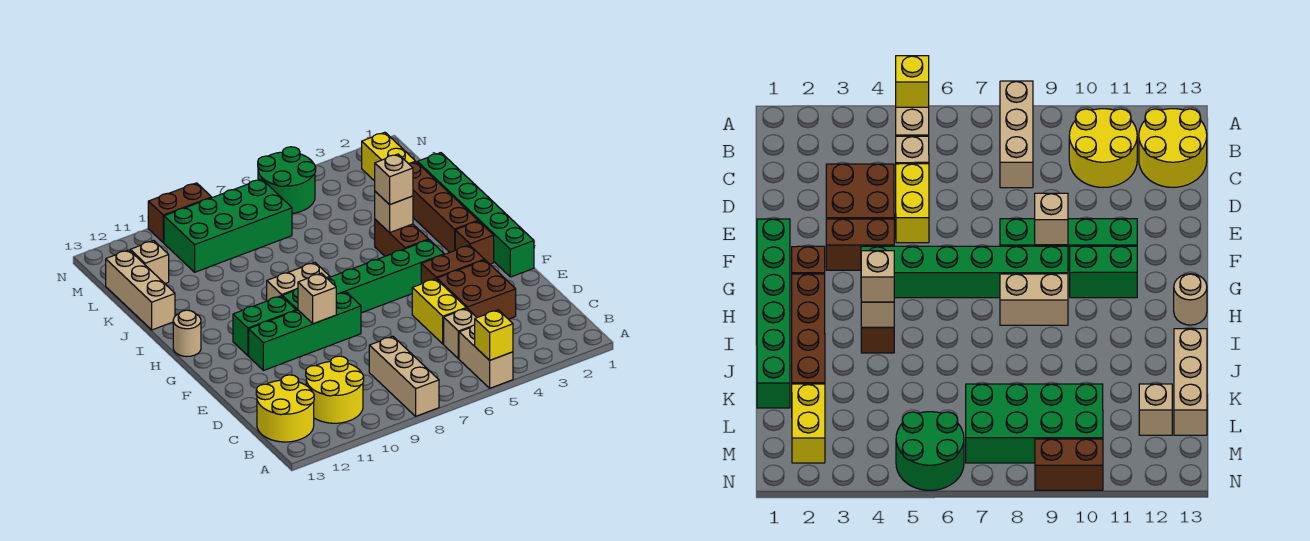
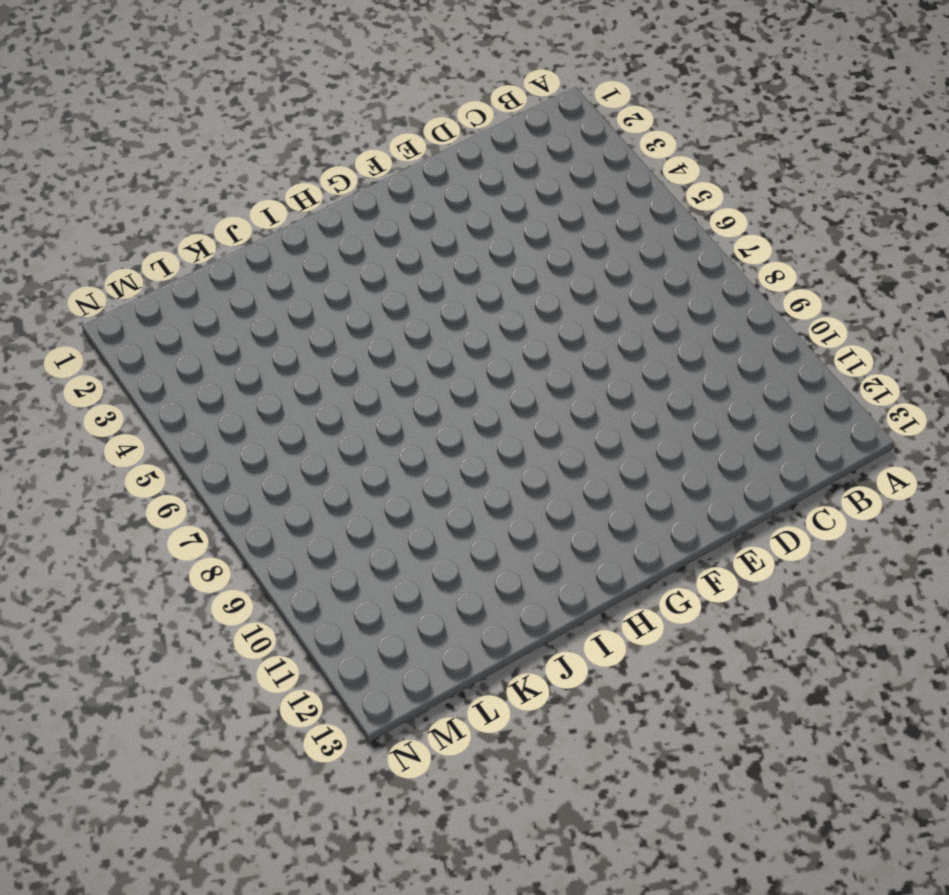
none -> tan brick A5:B5 level 1
none -> tan brick A8:C8 level 1
none -> yellow round brick B10:C11 level 1

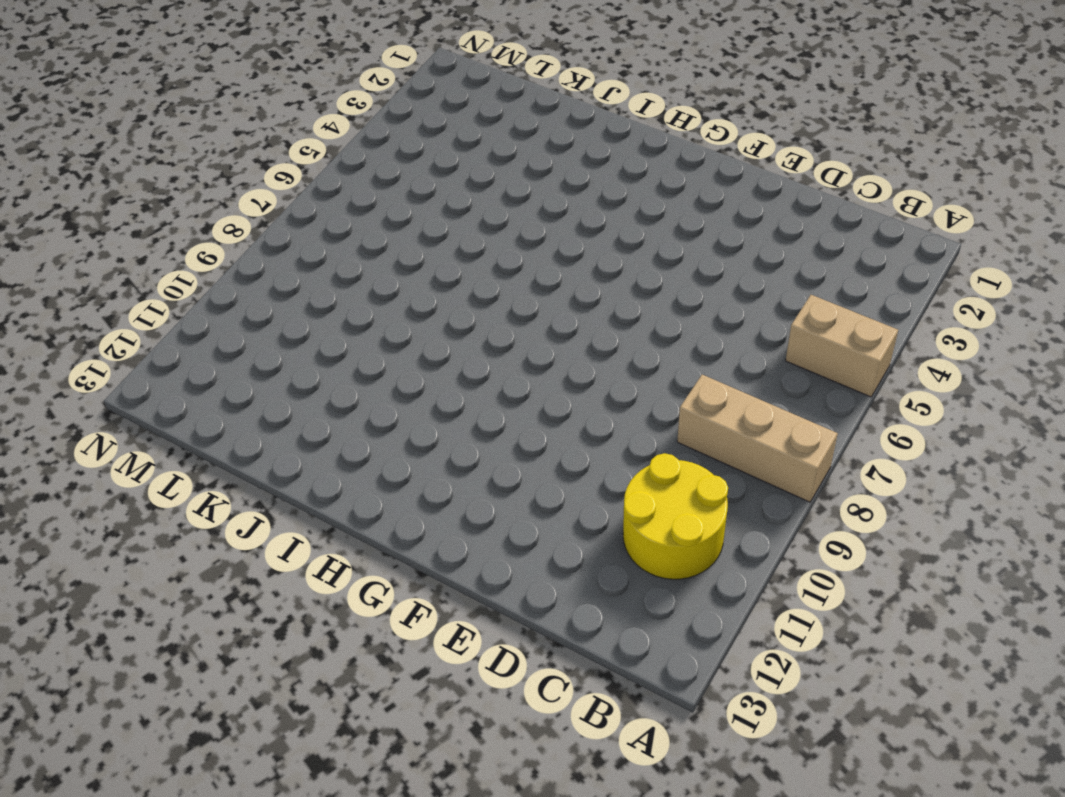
none -> yellow round brick B12:C13 level 1
none -> tan brick C5 level 1
none -> brown brick D3:E4 level 1

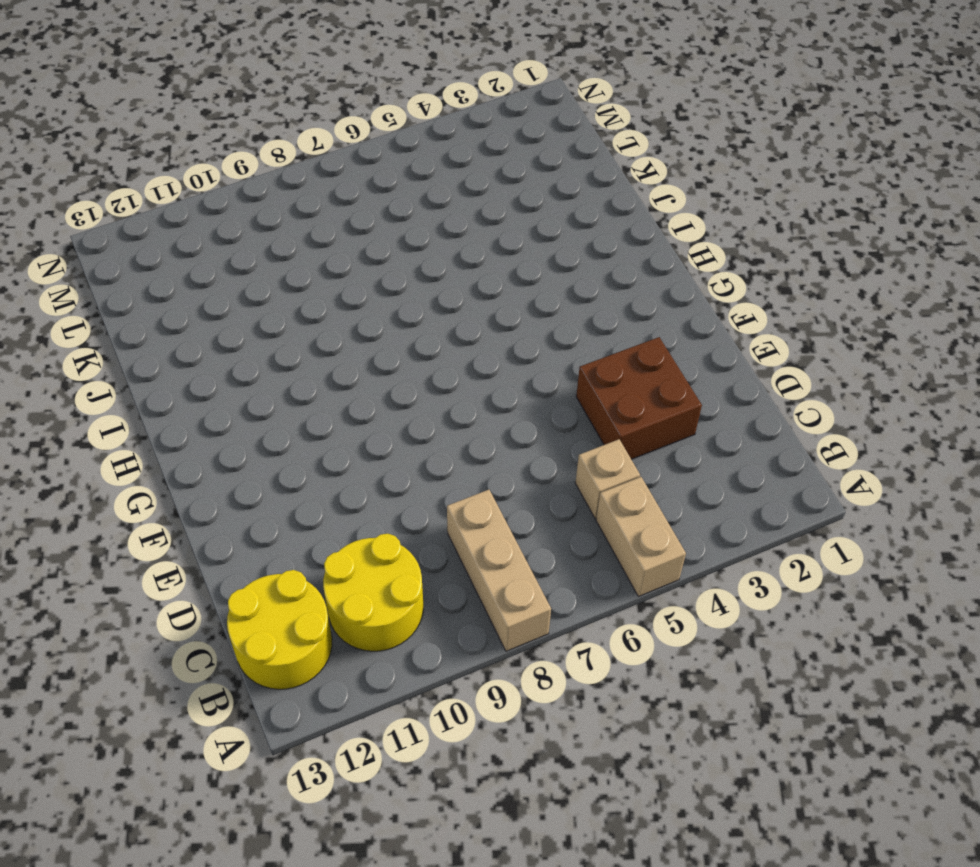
none -> yellow brick D5:E5 level 1
none -> green brick F1:K1 level 1
none -> brown brick F3:F4 level 1

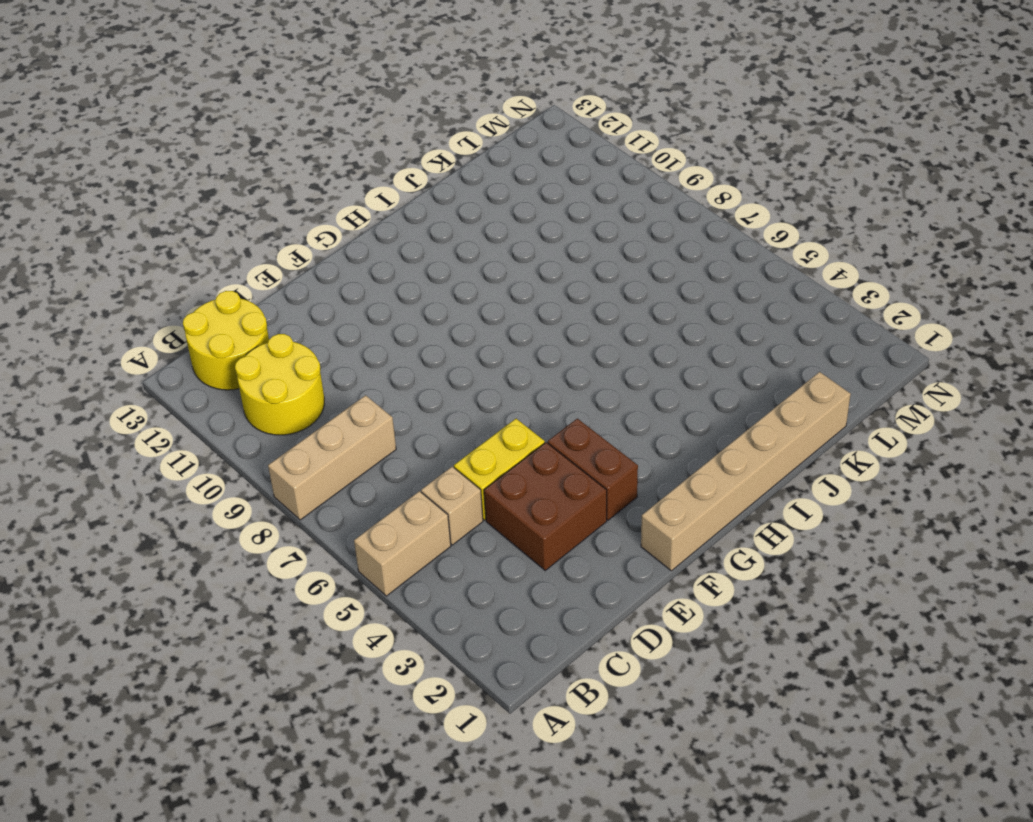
tan brick F1:K1 level 1 -> green brick F1:K1 level 1
none -> green brick F8:F11 level 1
none -> brown brick G2 level 1
none -> green brick G4:G9 level 1

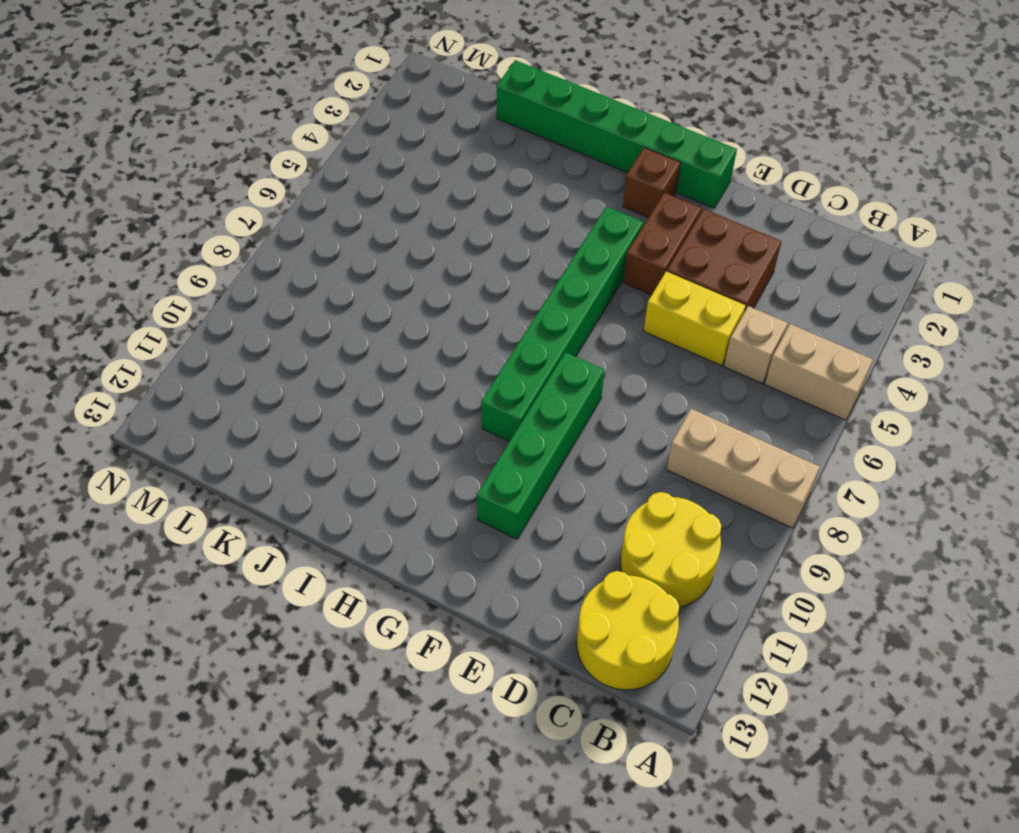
none -> green brick G10:G11 level 1
none -> brown brick H2:K2 level 1
none -> brown brick H4:I4 level 1

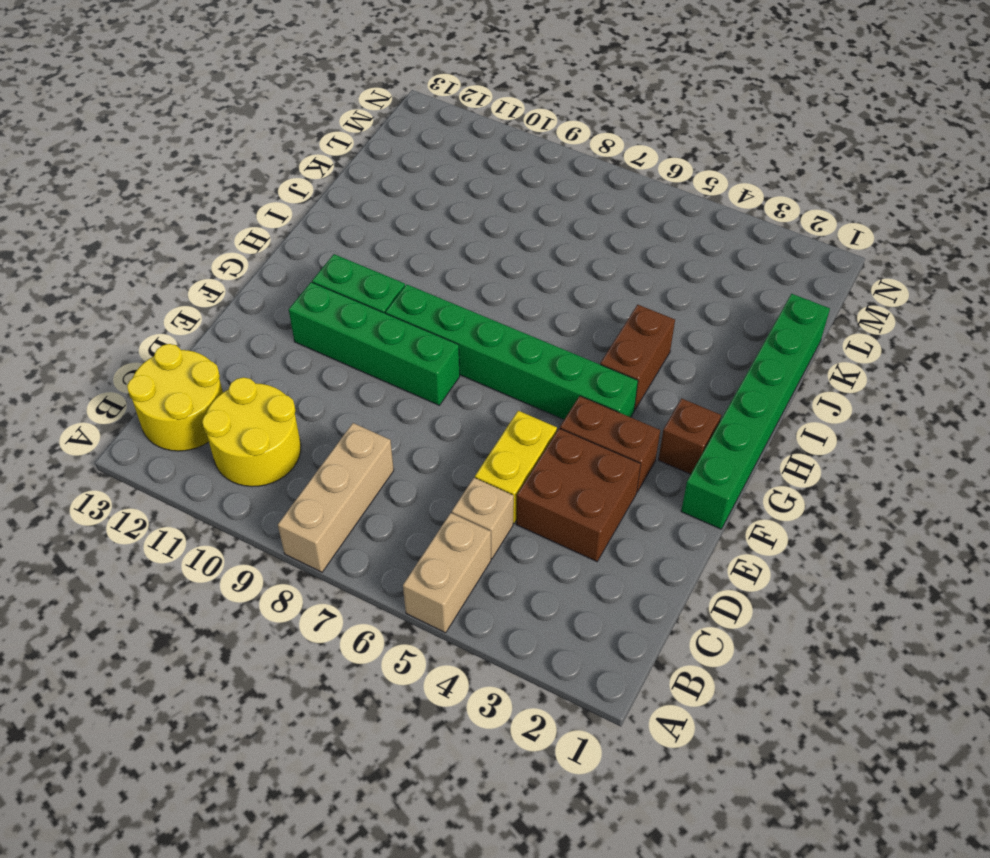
none -> brown brick H2:K2 level 1
none -> tan brick H8:H9 level 1
none -> tan round brick H13 level 1

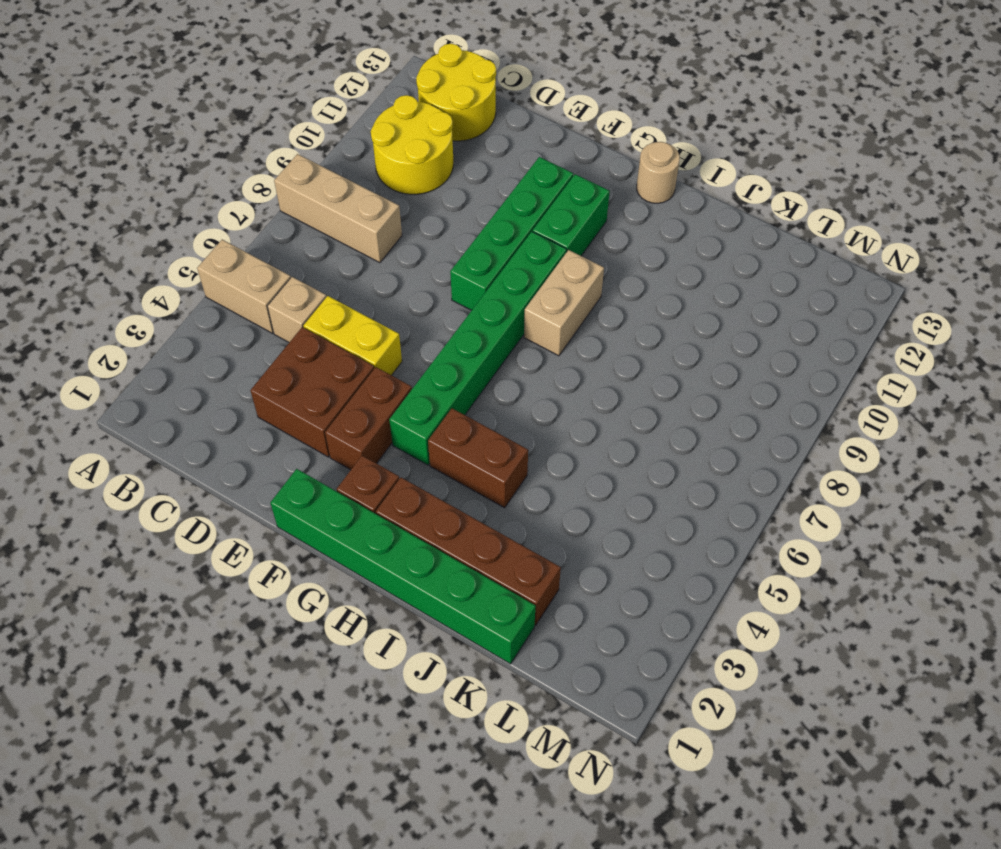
none -> tan brick J13:L13 level 1
none -> yellow brick L2:M2 level 1
none -> green brick L7:M10 level 1

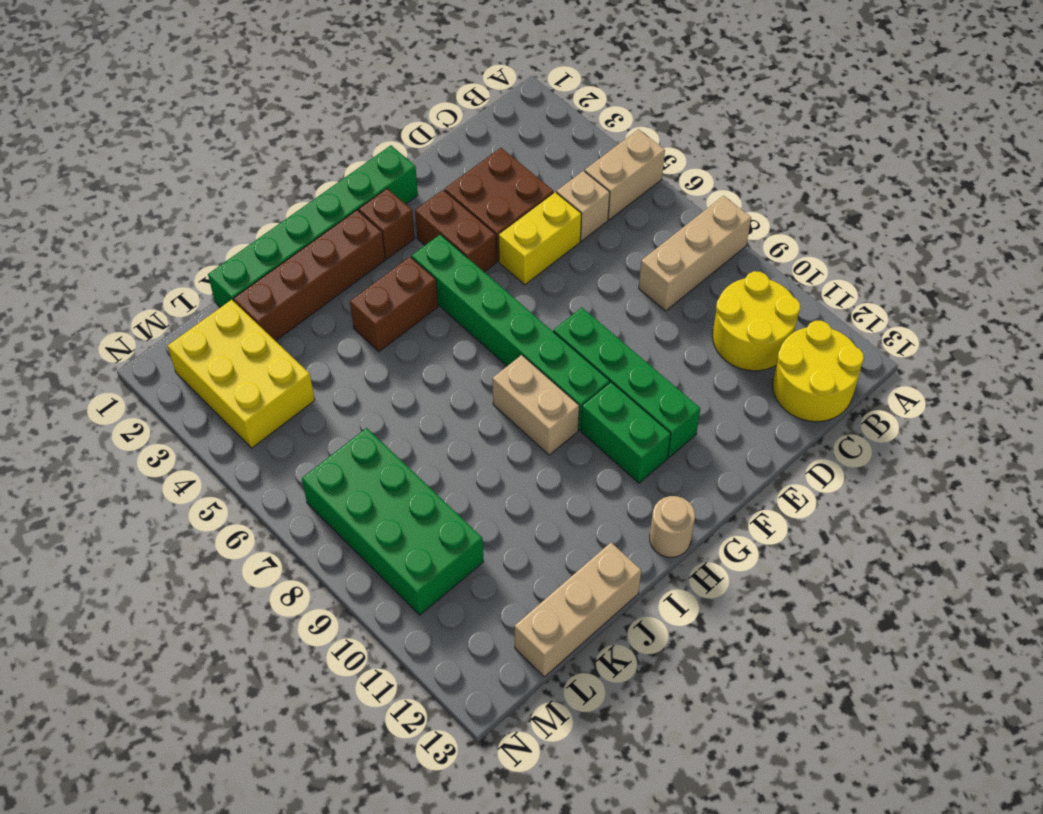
yellow brick L2:M4 level 1 -> yellow brick L2:M2 level 1
none -> tan brick L12 level 1
none -> green round brick M5:N6 level 1
none -> brown brick N9:N10 level 1

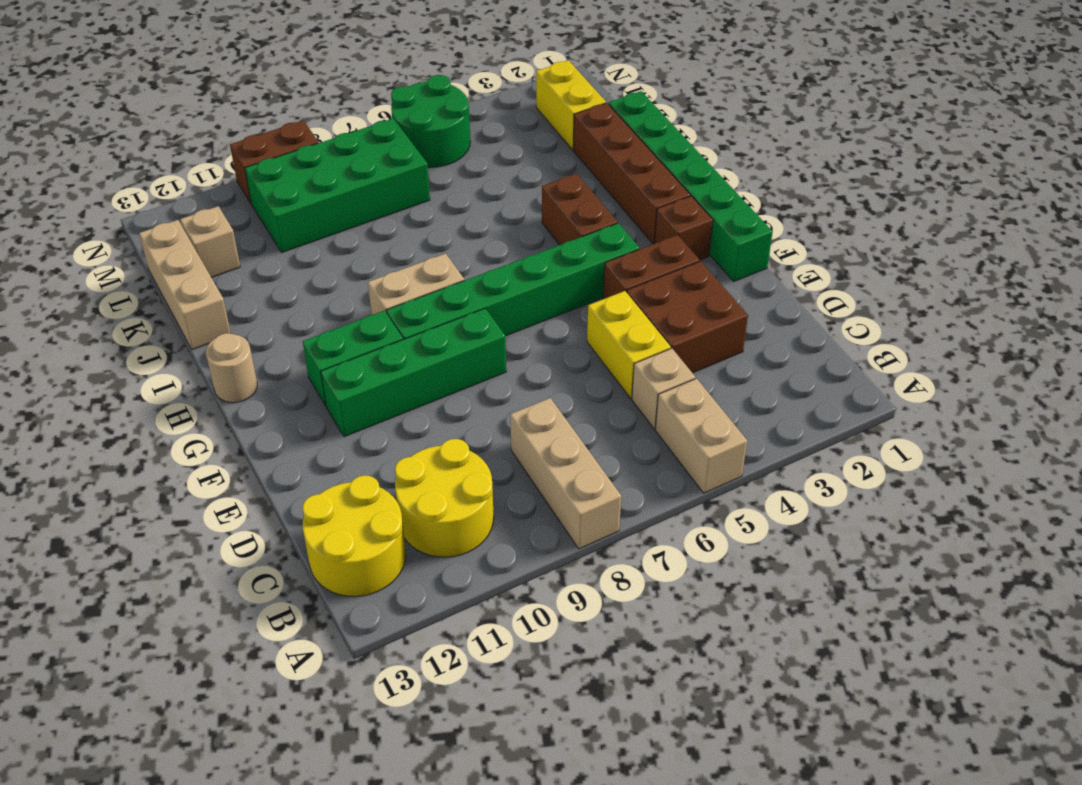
none -> yellow brick A5 level 2
none -> tan brick F9 level 2
none -> tan brick I4 level 2

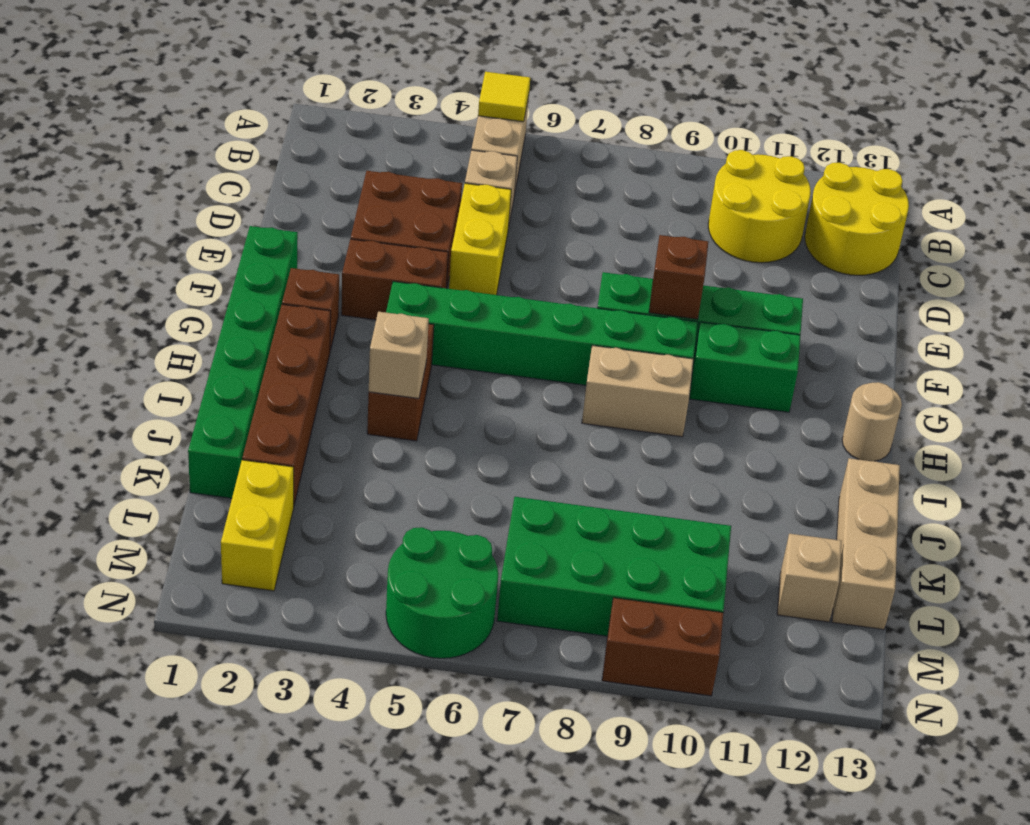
yellow tile A5 level 2 -> yellow brick A5 level 2
brown brick F9 level 2 -> tan brick F9 level 2
none -> tan brick A8:C8 level 1
none -> tan brick I4 level 3

